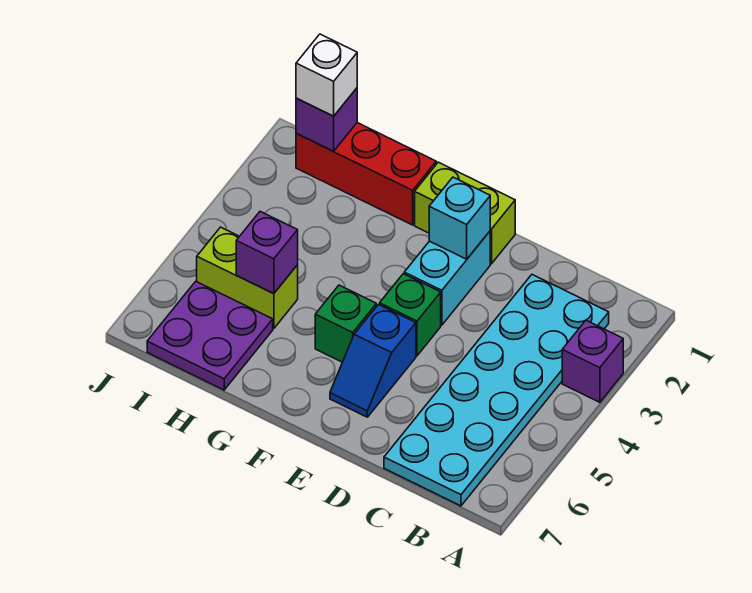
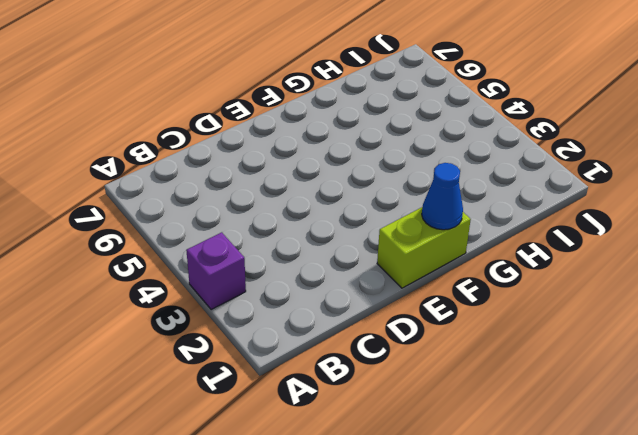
blue cone F1 level 2 -> none
none -> cyan plate B2:C7 level 1
none -> cyan brick E2:E3 level 1
none -> green brick E4 level 1

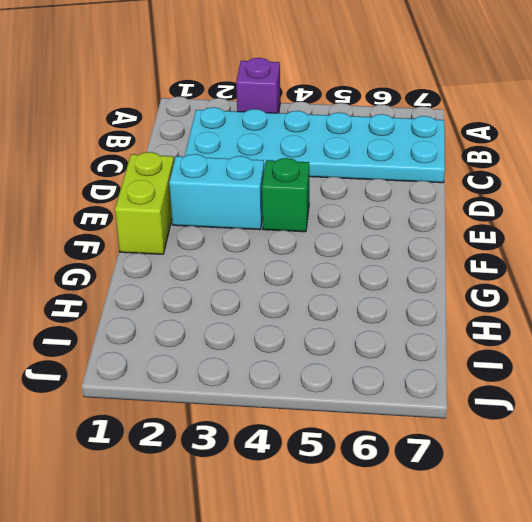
none -> blue slope E5:E6 level 1 top 5
none -> green brick F5 level 1
none -> red brick G1:I1 level 1

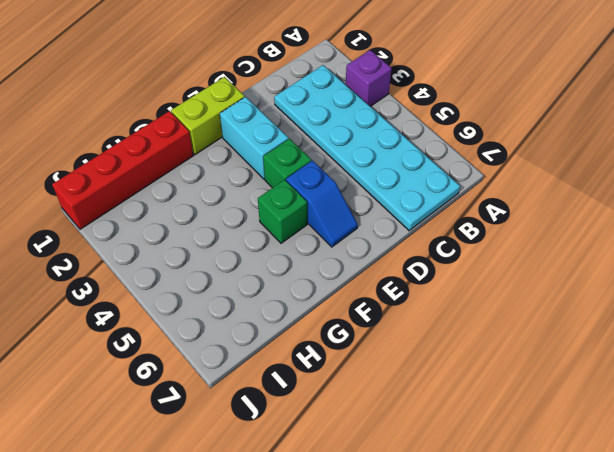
red brick G1:J1 level 1 -> red brick G1:I1 level 1
none -> lime brick H5:I5 level 1
none -> purple plate H6:I7 level 1
none -> cyan brick E2 level 2

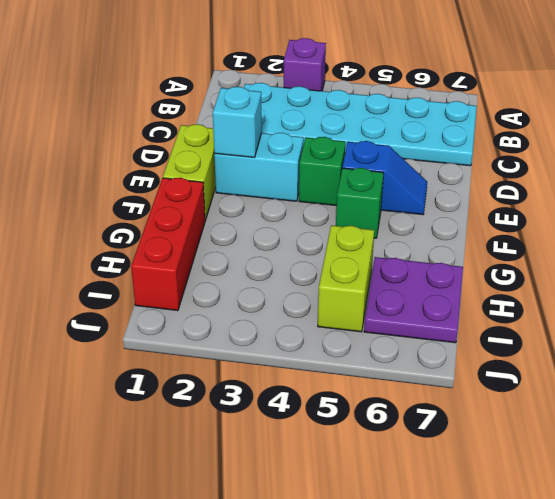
none -> purple brick H5 level 2
none -> purple brick I1 level 2
none -> white brick I1 level 3

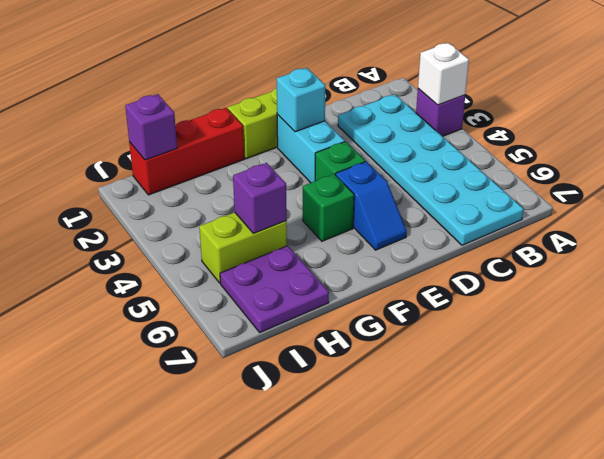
white brick A3 level 2 -> white brick I1 level 3

